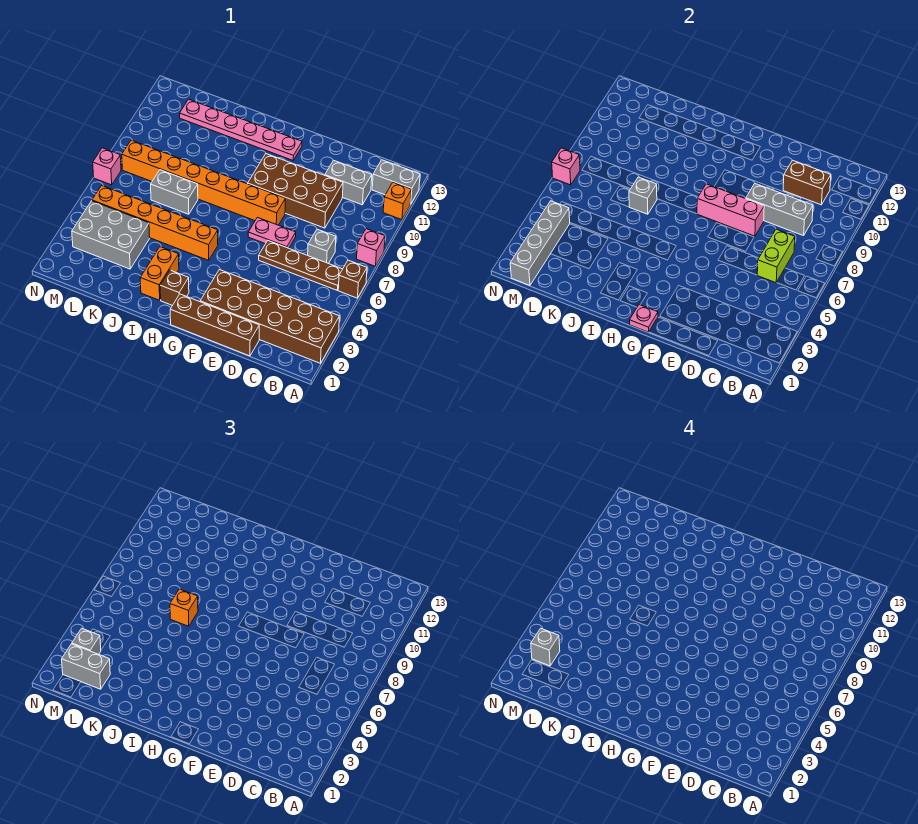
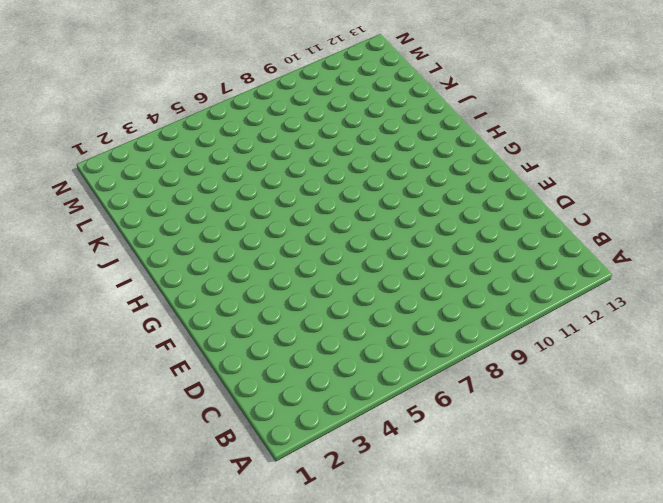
none -> brown brick A2:F3 level 1
none -> brown brick A6 level 1
none -> pink brick A8 level 1
none -> orange brick A11 level 1

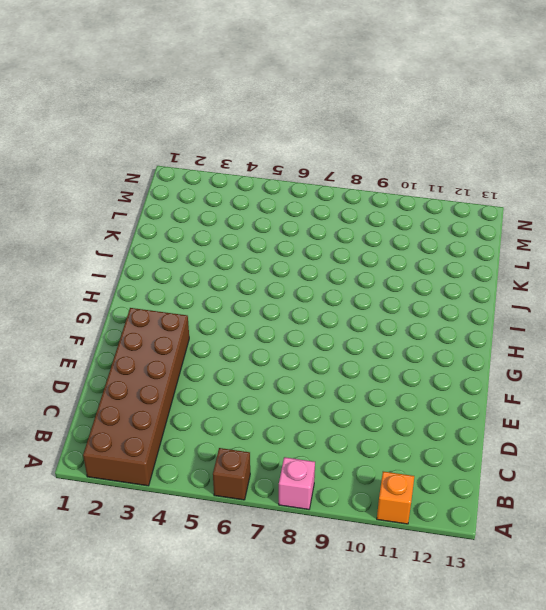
none -> grey brick A12:B12 level 1
none -> brown plate B6:E6 level 1
none -> grey brick C7 level 1
none -> grey brick C11:D11 level 1

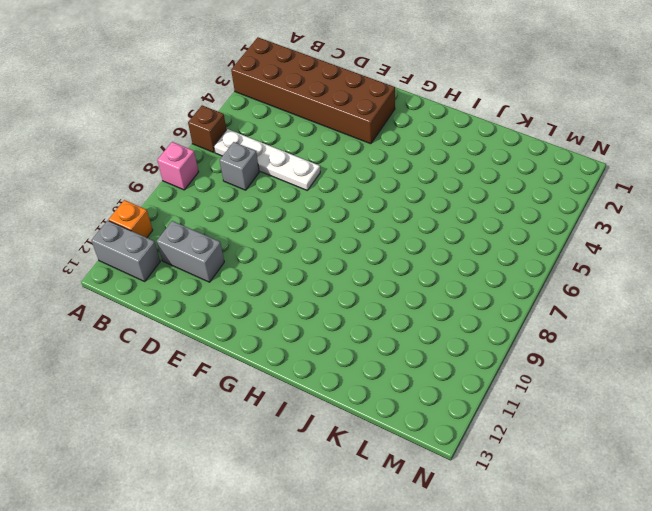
white plate B6:E6 level 1 -> brown plate B6:E6 level 1
none -> brown brick D1:G1 level 1
none -> brown brick D9:G10 level 1
none -> pink plate E7:F7 level 1
none -> orange brick F8:M8 level 1

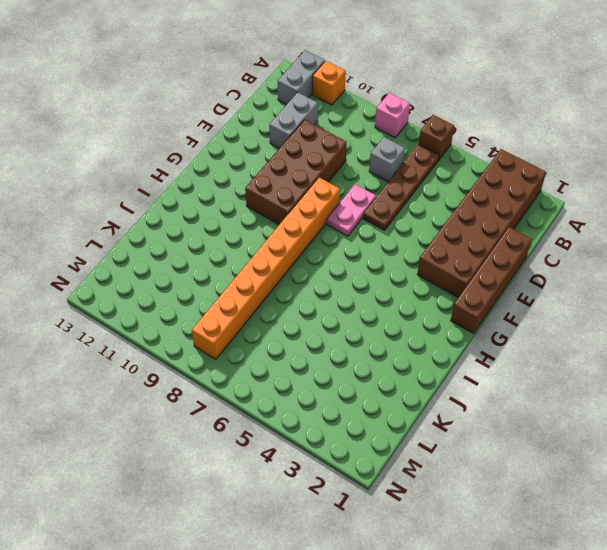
none -> pink plate G12:L12 level 1
none -> brown brick H2 level 1
none -> orange brick H5:M5 level 1
none -> orange brick I2:I3 level 1

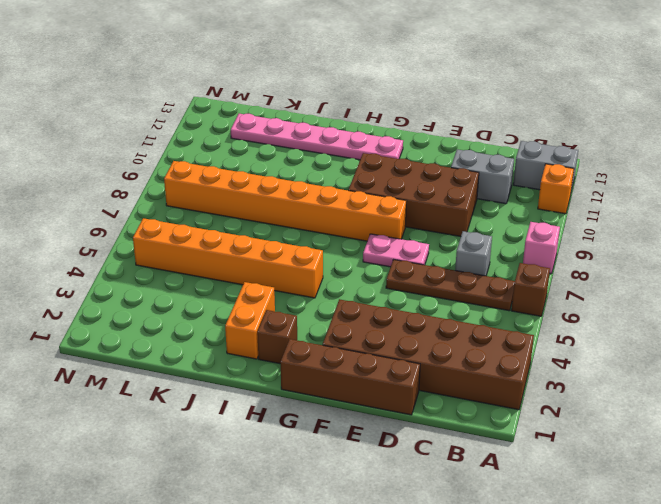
none -> grey brick J7:K7 level 1
none -> grey brick K3:M4 level 1
none -> pink brick N7 level 1
none -> lime brick C6:C7 level 2

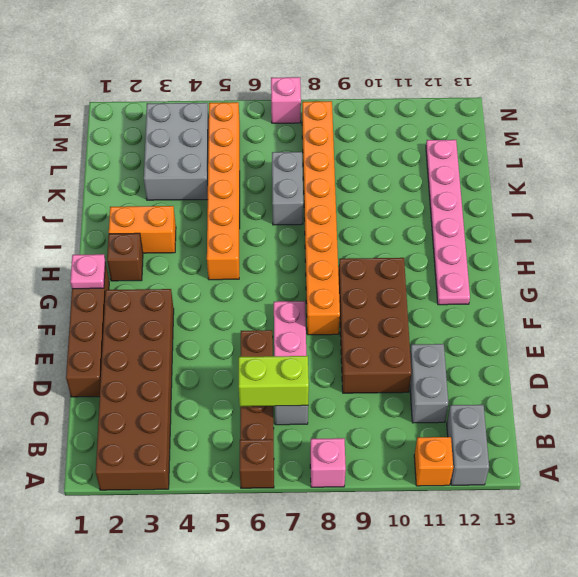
none -> grey brick C9:E9 level 2
none -> brown brick C11:D11 level 2
none -> pink brick E8:G8 level 2
none -> grey brick J7 level 2

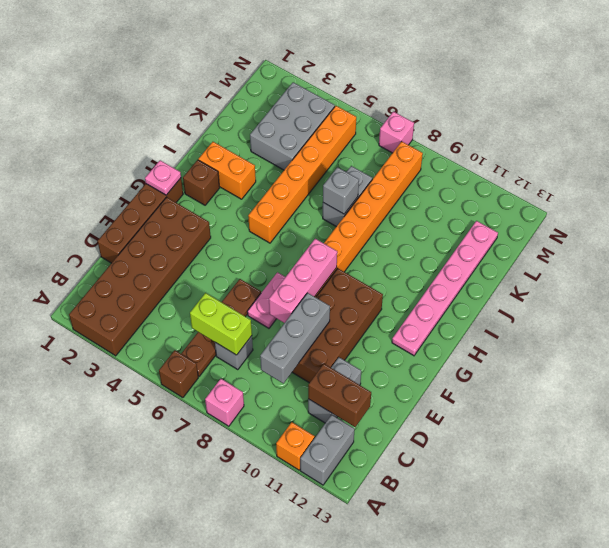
brown brick C11:C12 level 2 -> brown brick C11:D11 level 2
none -> grey brick M1:M4 level 2
none -> pink brick N7 level 2
none -> orange brick J7 level 3
none -> grey brick L2:M2 level 3

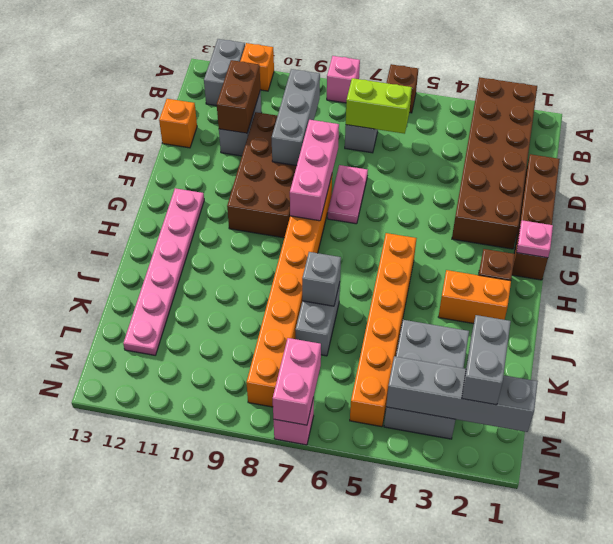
orange brick D13 level 1 -> orange brick J7 level 3
pink brick M7:N7 level 2 -> pink brick N7 level 2
none -> brown plate B6:E6 level 1
none -> grey brick M3 level 3
none -> grey brick M3 level 4

